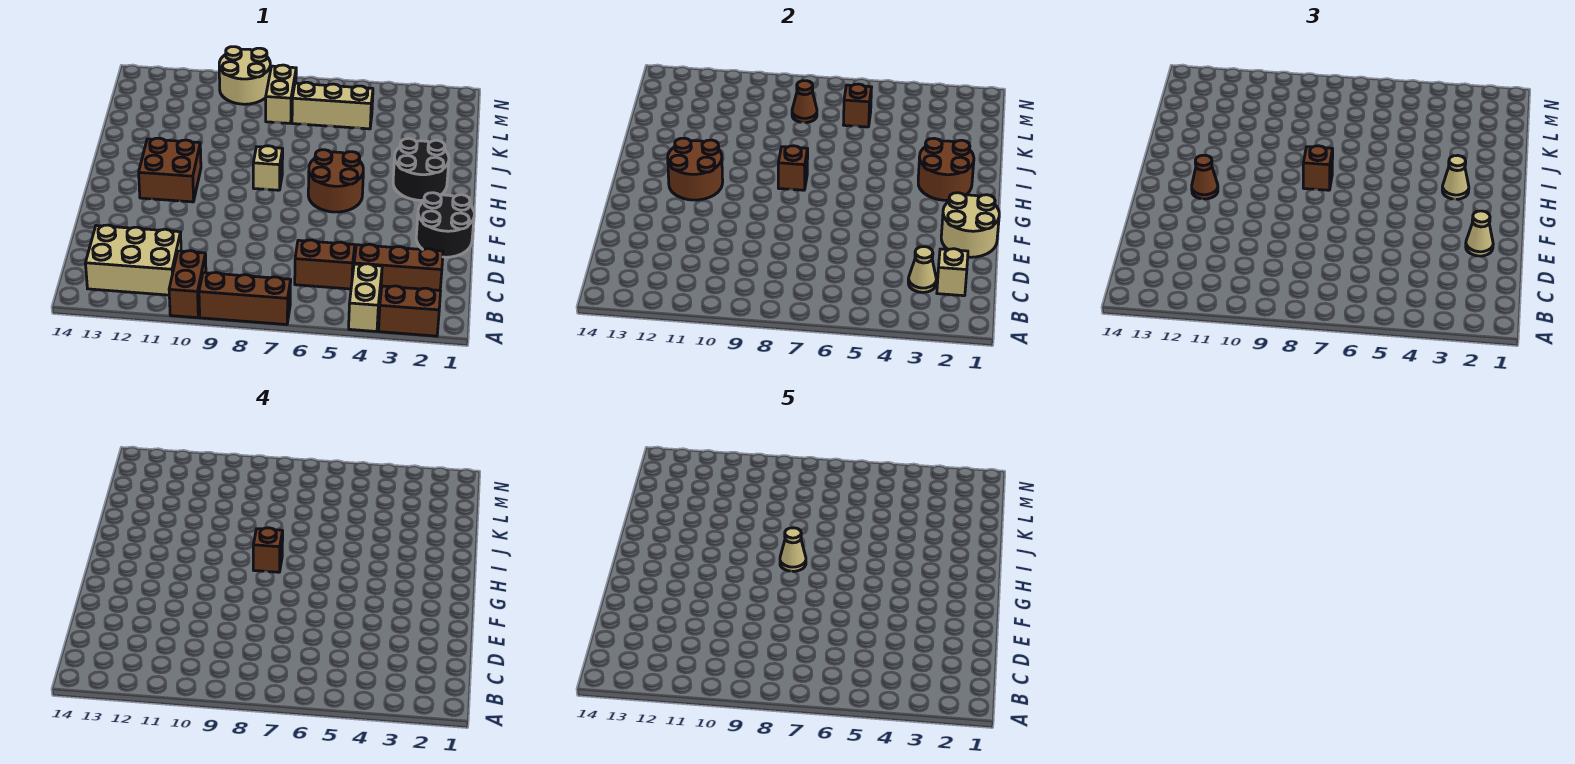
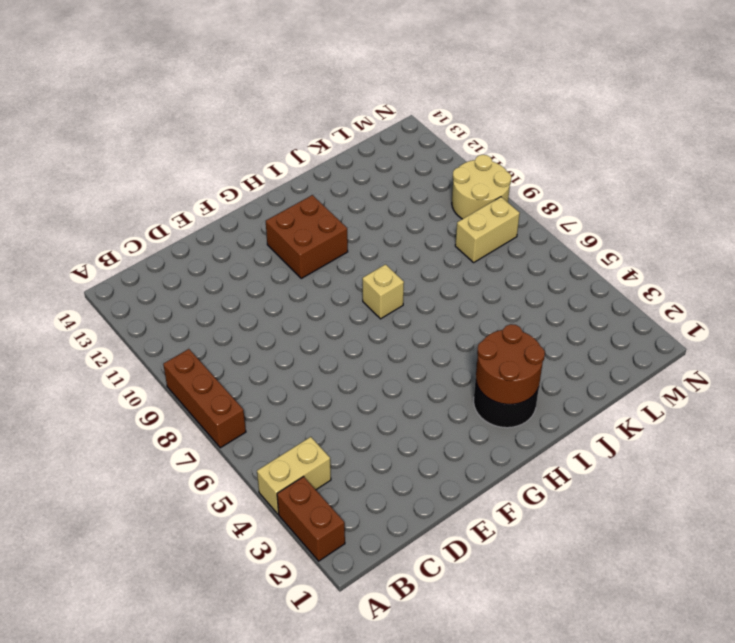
none -> brown brick A10:B10 level 1
none -> tan brick B11:C13 level 1
none -> brown brick C2:C4 level 1

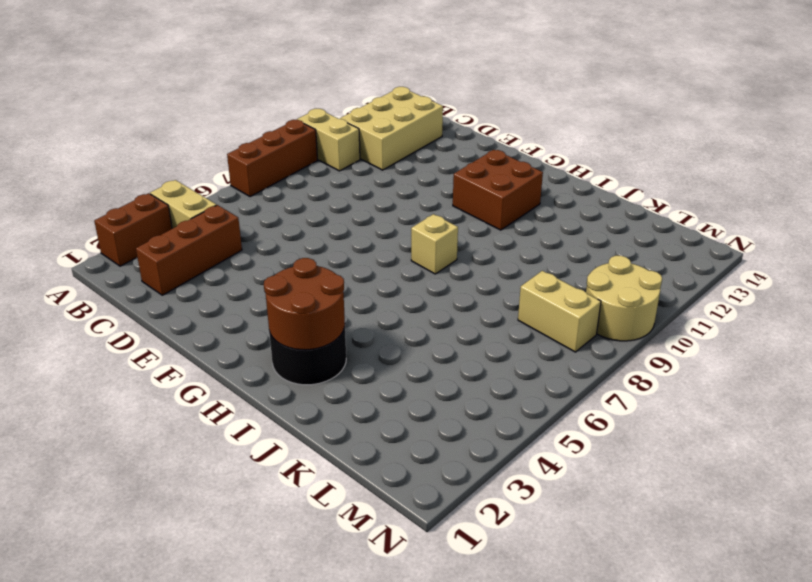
tan brick A10:B10 level 1 -> brown brick A10:B10 level 1
none -> brown brick C5:C6 level 1
none -> black round brick E1:F2 level 1
none -> brown round brick G5:H6 level 1

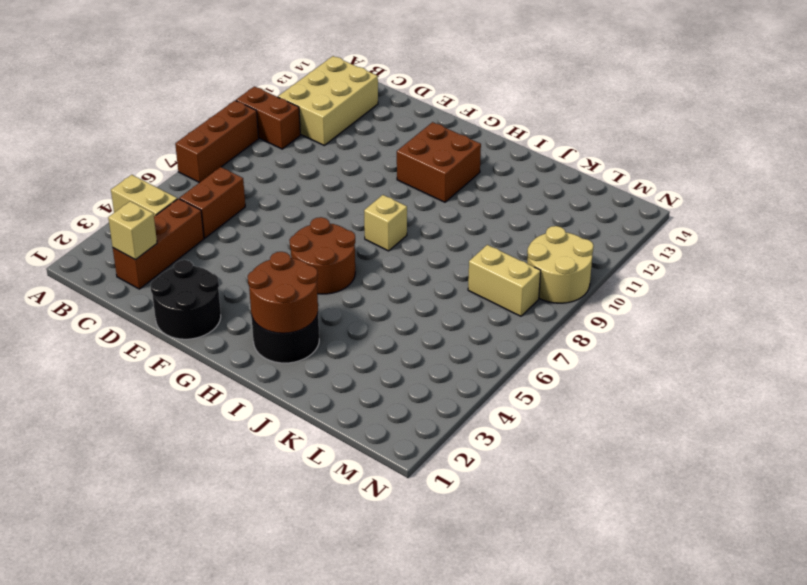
none -> brown brick A2:A3 level 1
none -> tan brick L5:L7 level 1
none -> tan cone C3 level 2

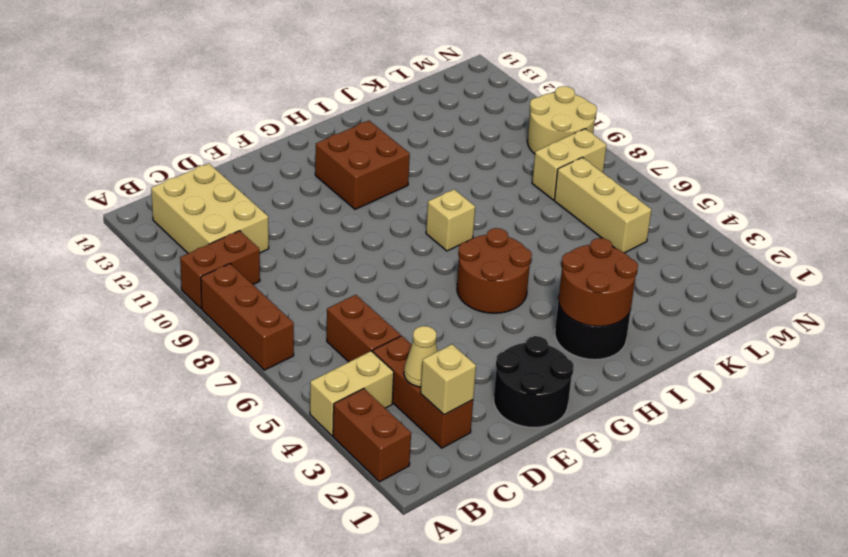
none -> tan round brick E1:F2 level 2
none -> brown round brick G11:H12 level 2
none -> brown brick H8 level 2

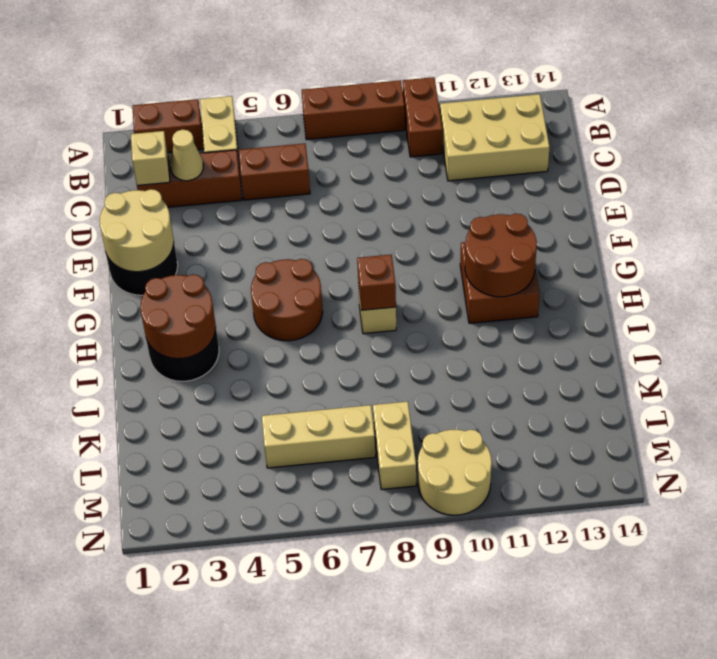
none -> brown brick L6 level 2
none -> brown cone L8 level 2
none -> tan cone E2 level 3

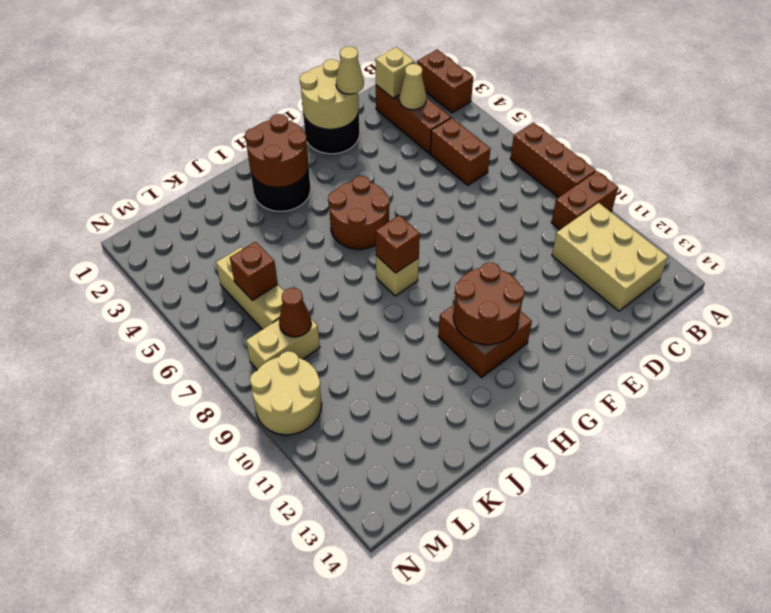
none -> tan brick A4:B4 level 1
none -> brown cone G12 level 3
none -> tan cone H3 level 3

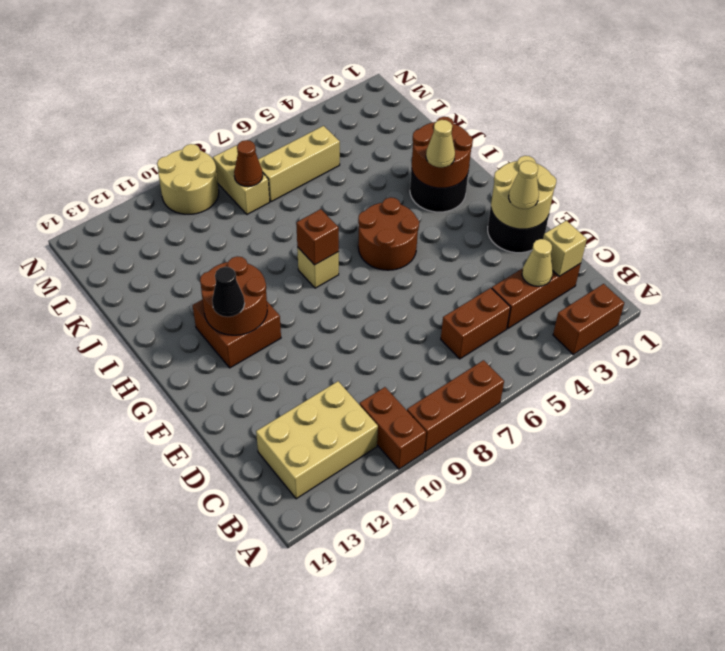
black cone G12 level 3 -> brown cone G12 level 3
none -> tan brick A4:B4 level 1
none -> brown brick L6 level 2
none -> brown brick H8 level 3

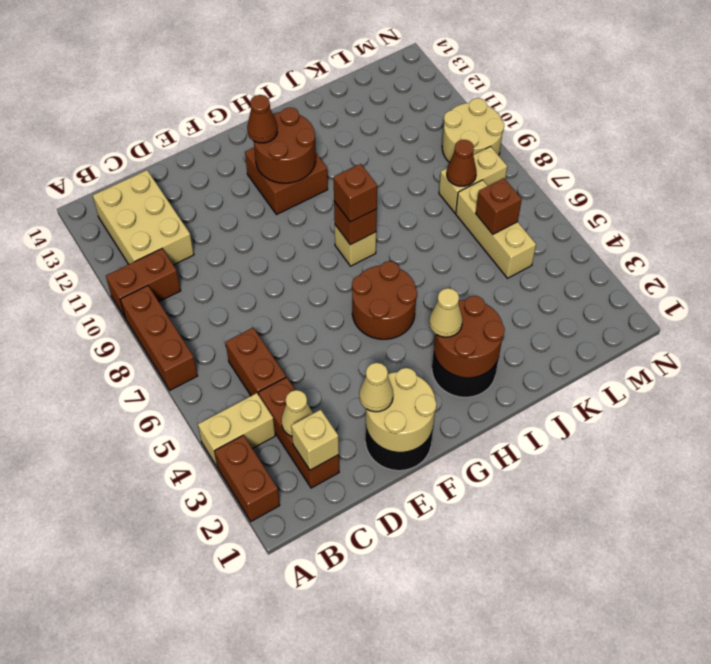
none -> brown brick H8 level 4
none -> tan cone H8 level 5

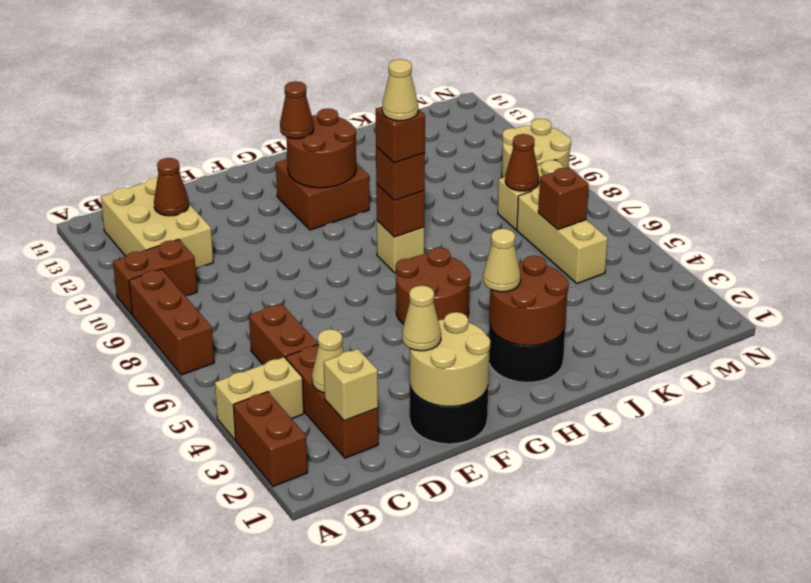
brown cone C12 level 2 -> none

